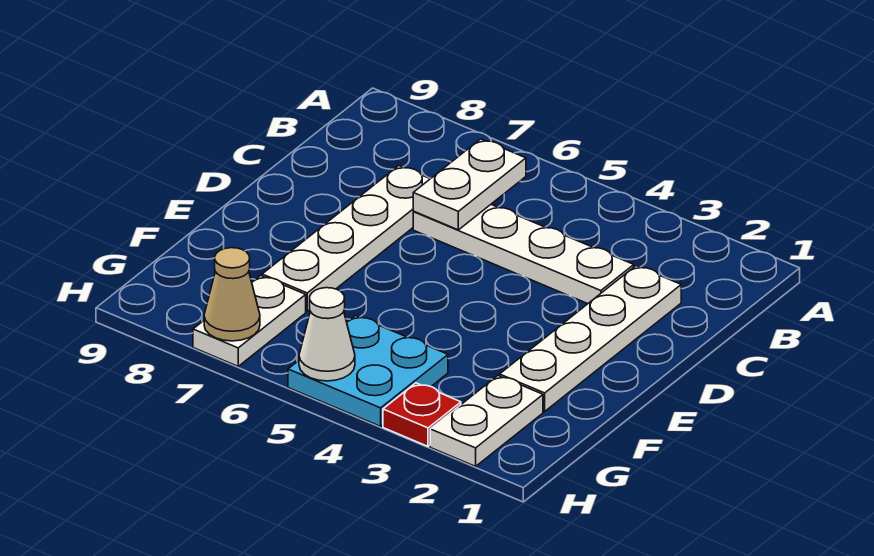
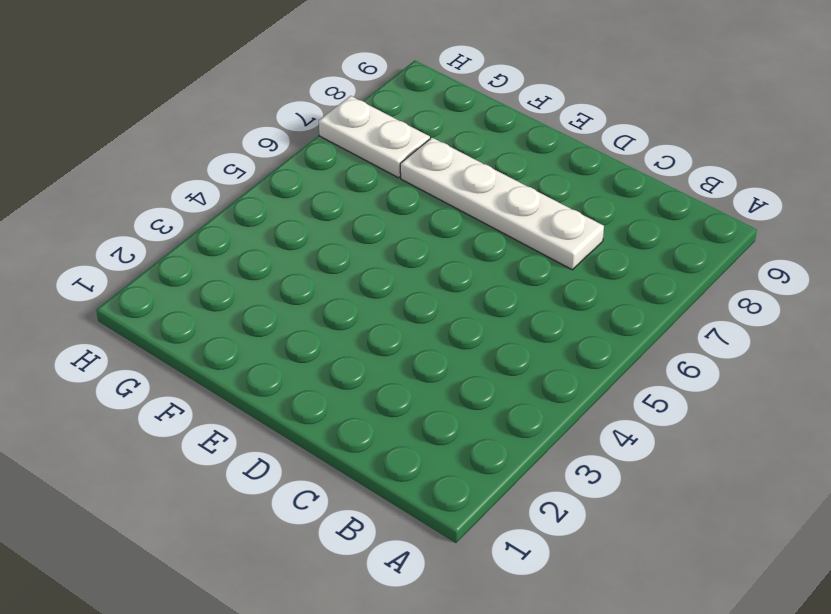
none -> white plate C2:F2 level 1
none -> white plate C3:C6 level 1

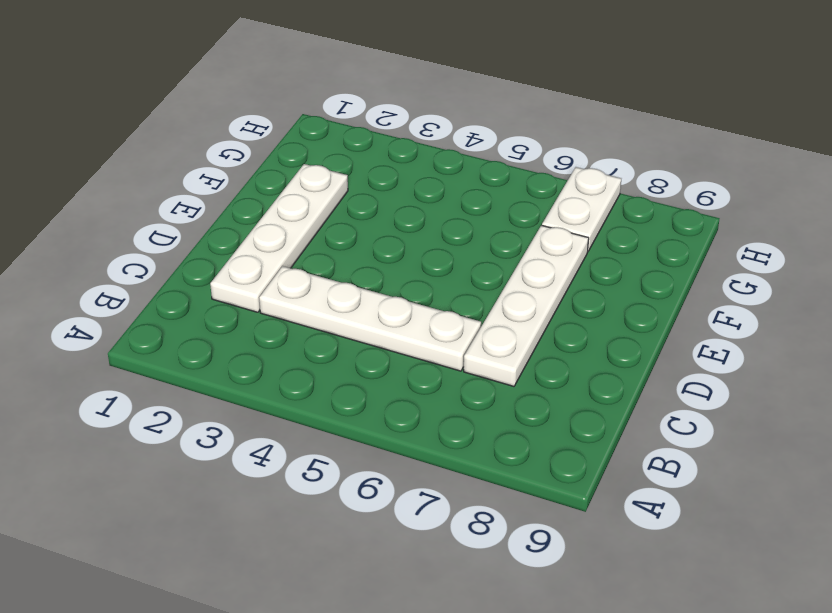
none -> white plate G2:H2 level 1
none -> cyan plate G4:H5 level 1

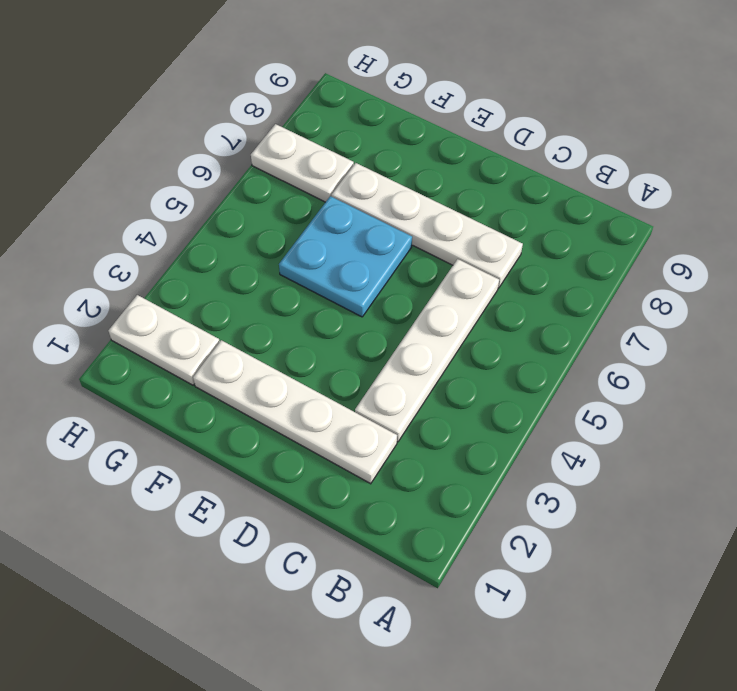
cyan plate E5:F6 level 1 -> cyan plate G4:H5 level 1
none -> red plate H3 level 1
none -> white plate B6:C6 level 2

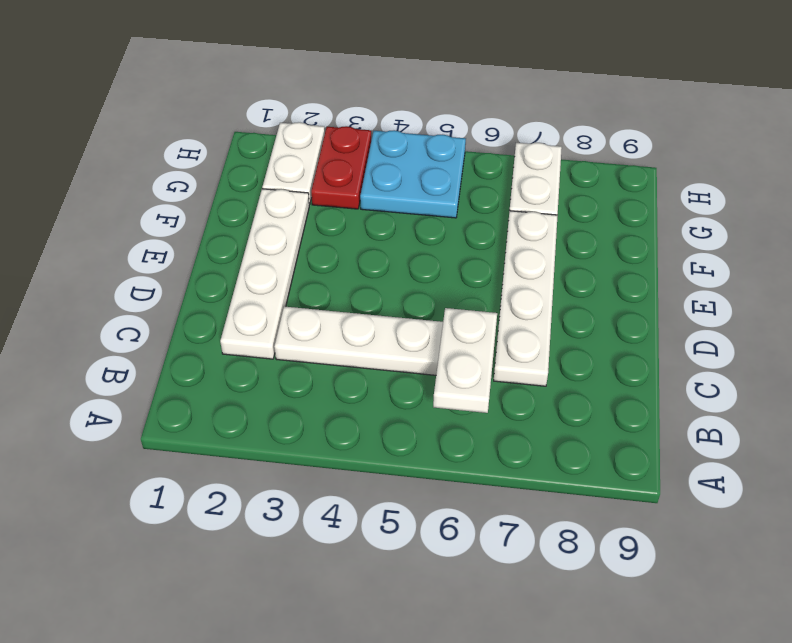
red plate G3:H3 level 1 -> red plate H3 level 1
none -> white cone H5 level 2
none -> tan cone H7 level 2

